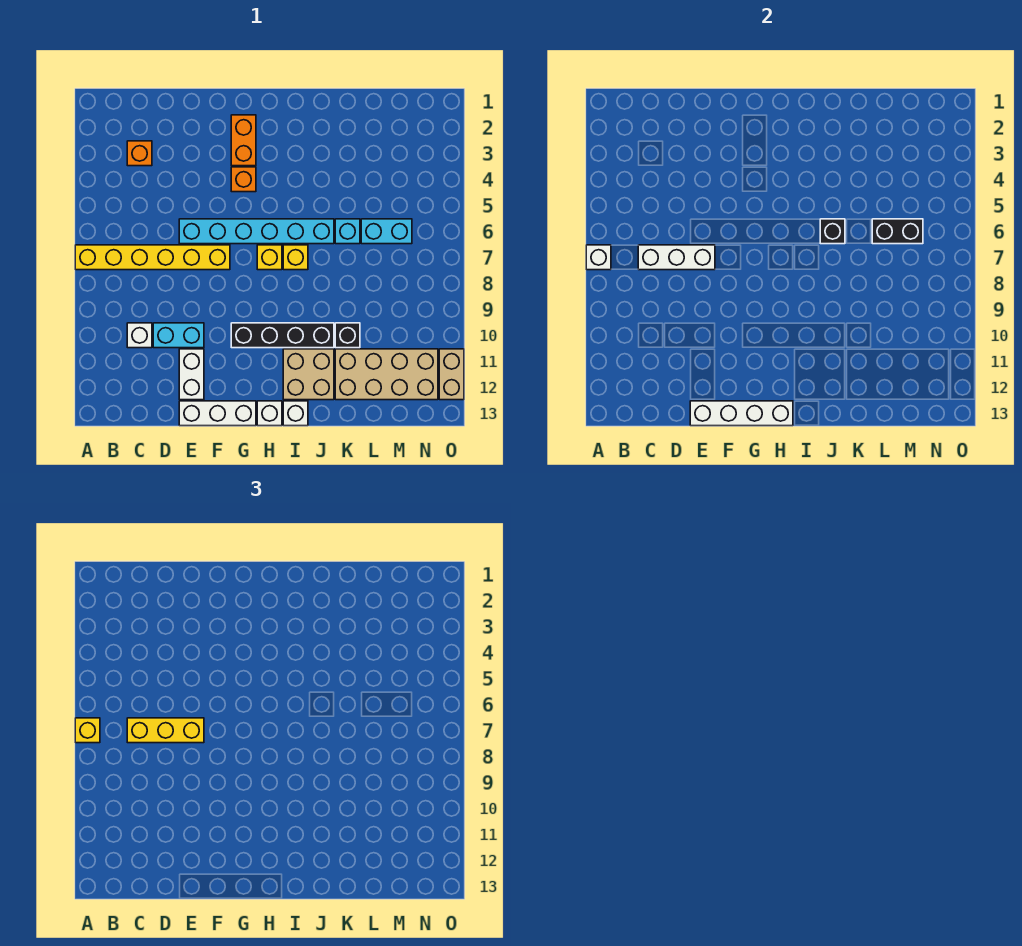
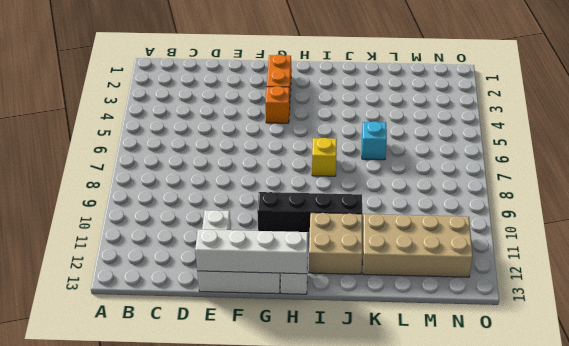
none -> yellow brick A7:F7 level 1
none -> orange brick C3 level 1
none -> white brick C10 level 1

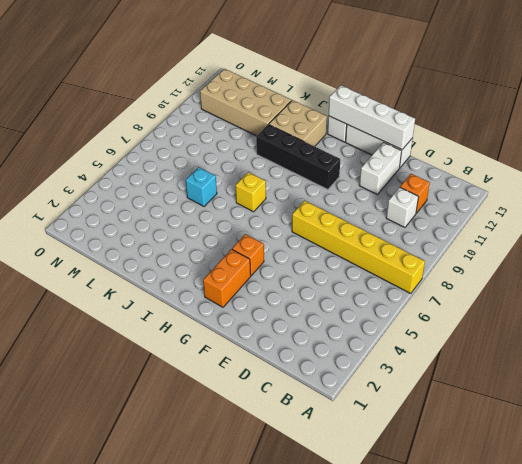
orange brick C11 level 1 -> orange brick C3 level 1
none -> cyan brick D10:E10 level 1
none -> cyan brick E6:J6 level 1
none -> yellow brick H7 level 1

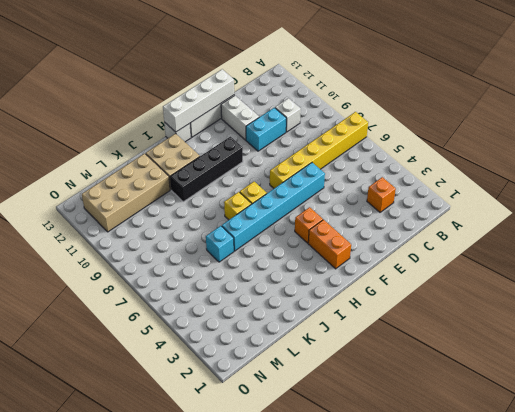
none -> white brick I13 level 1
none -> black brick K10 level 1
none -> cyan brick L6:M6 level 1

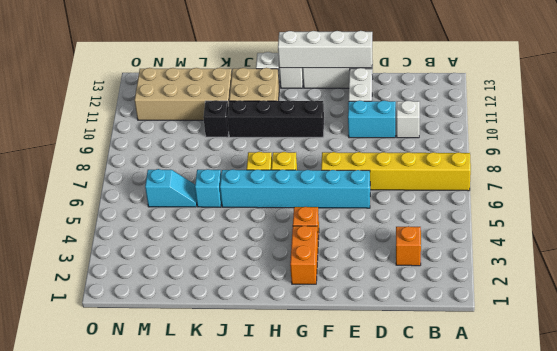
cyan slope L6:M6 level 1 top M -> cyan brick L6:M6 level 1
none -> tan brick O11:O12 level 1
none -> white brick A7 level 2
none -> white brick C7:E7 level 2

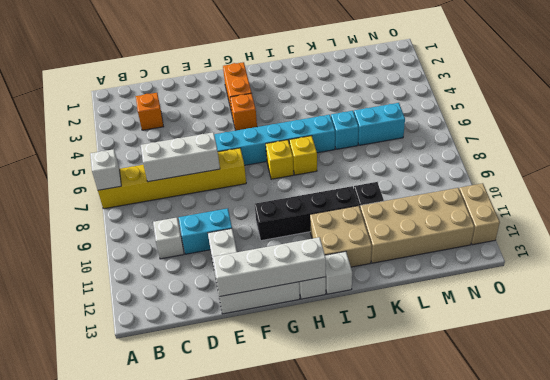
none -> black brick J6 level 2
none -> black brick L6:M6 level 2
none -> yellow brick A7 level 3

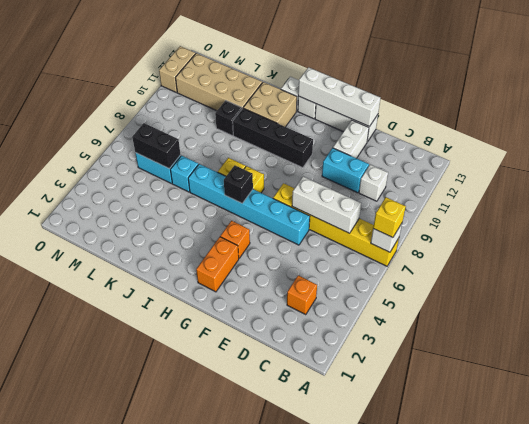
black brick H6 level 2 -> black brick J6 level 2
none -> yellow brick C7:E7 level 3

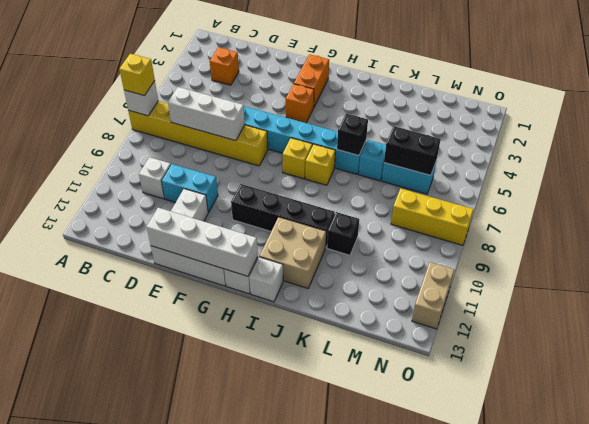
yellow brick M8:O8 level 1 -> yellow brick C7:E7 level 3
none -> tan brick K11:N12 level 1

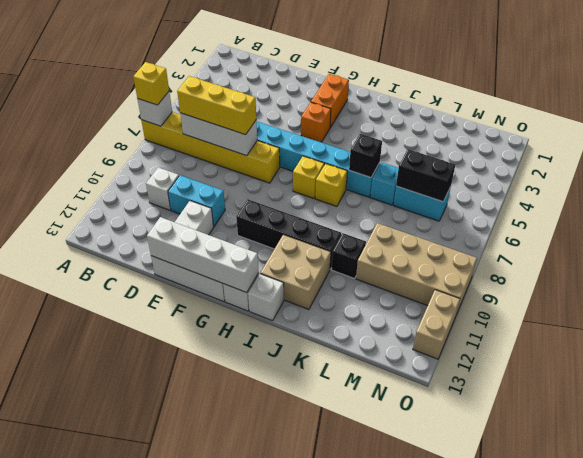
tan brick L9:O10 level 1 -> tan brick K11:N12 level 1
none -> orange brick C3 level 1

